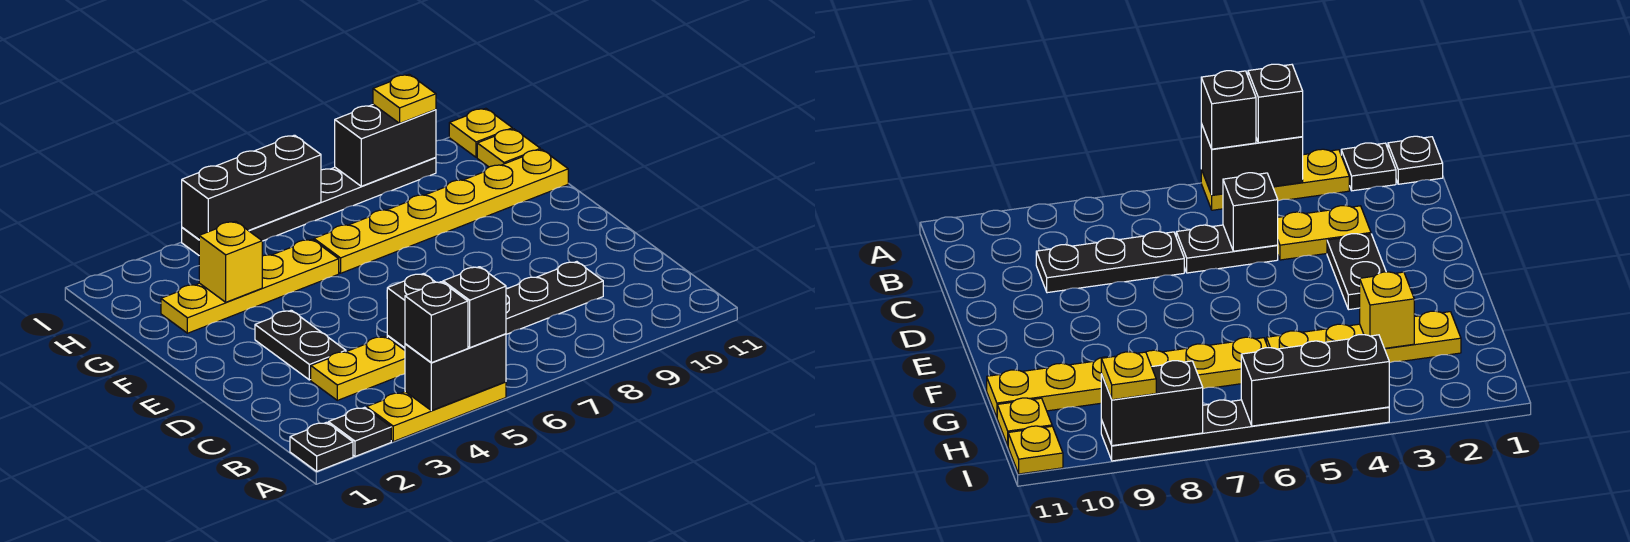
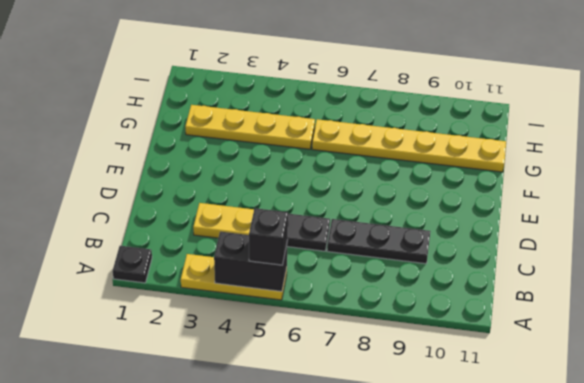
none -> black plate A2 level 1
none -> black plate D3:E3 level 1
none -> yellow plate H11 level 1

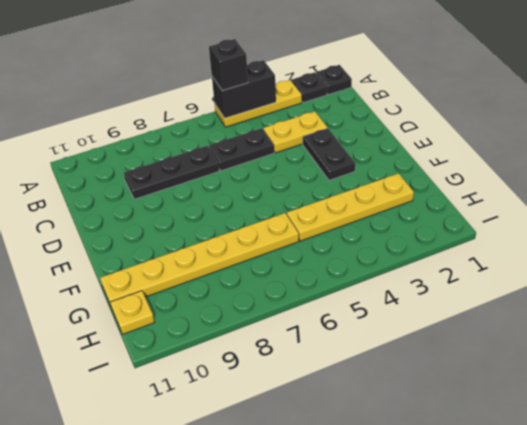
none -> black plate I4:I9 level 1
none -> yellow plate I11 level 1
none -> black brick C5 level 2

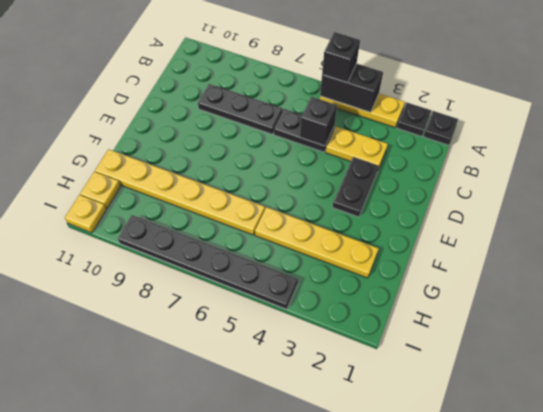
none -> yellow brick G3 level 2
none -> black brick I4:I6 level 2
none -> black brick I8:I9 level 2

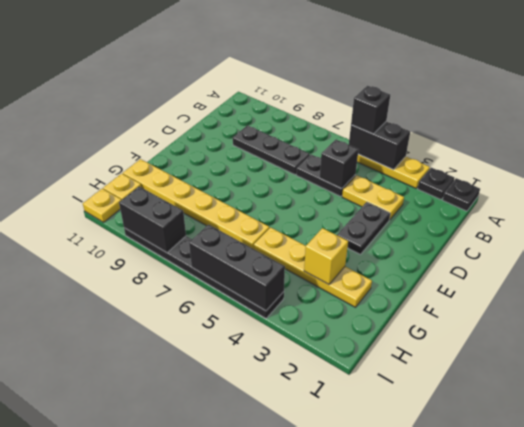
none -> black brick A4 level 3
none -> yellow plate I9 level 3

